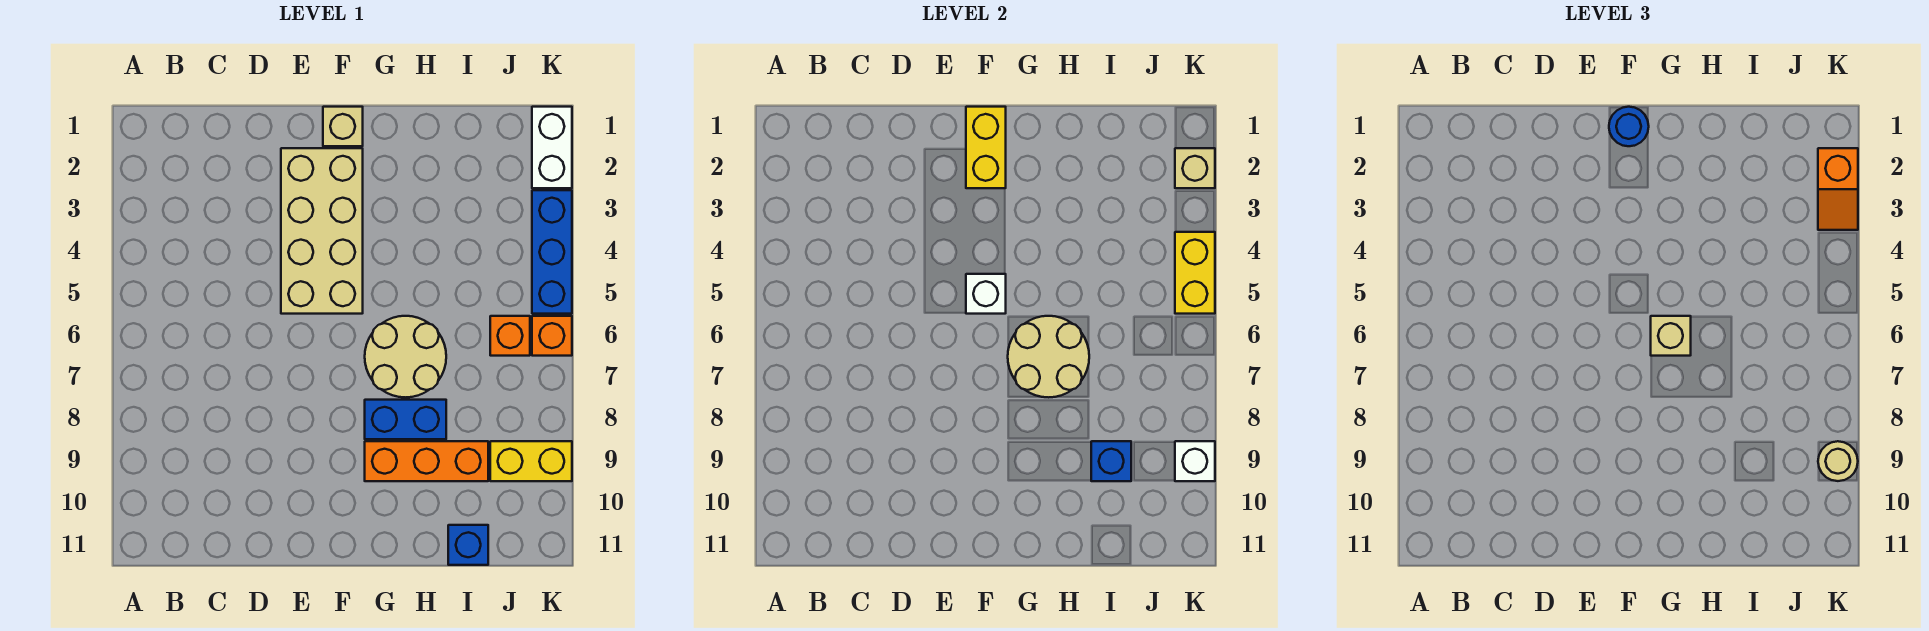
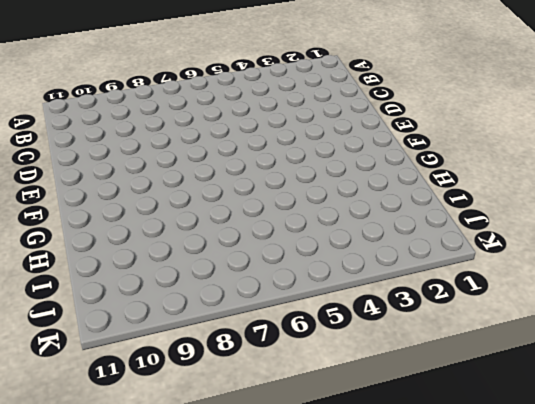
none -> tan brick E2:F5 level 1
none -> tan brick F1 level 1
none -> tan round brick G6:H7 level 1

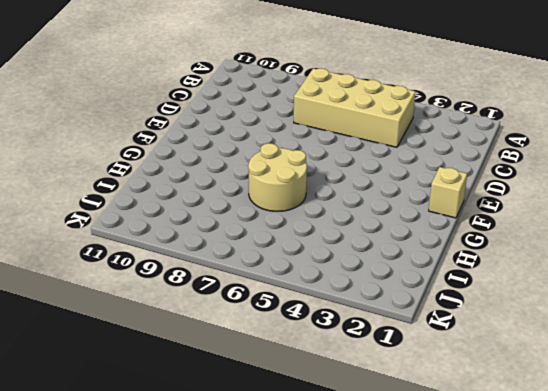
tan brick B4:C7 level 1 -> tan brick E2:F5 level 1
none -> blue brick G8:H8 level 1
none -> orange brick G9:I9 level 1
none -> blue brick I11 level 1

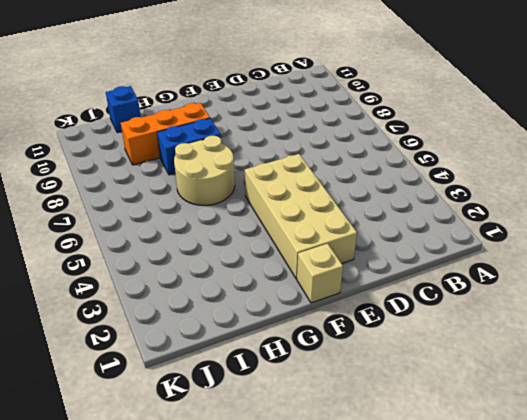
none -> orange brick J6 level 1
none -> yellow brick J9:K9 level 1
none -> white brick K1:K2 level 1

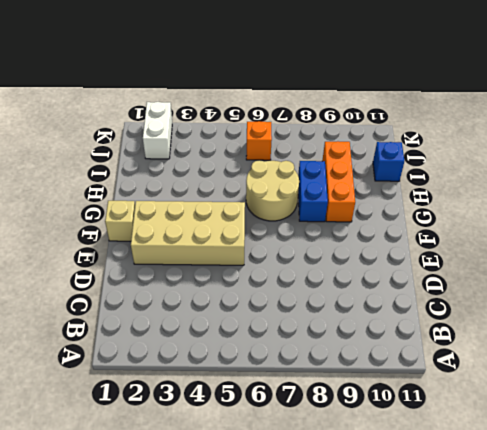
white brick J2:K2 level 1 -> white brick K1:K2 level 1
none -> yellow brick J9:K9 level 1
none -> blue brick K3:K5 level 1
none -> orange brick K6 level 1

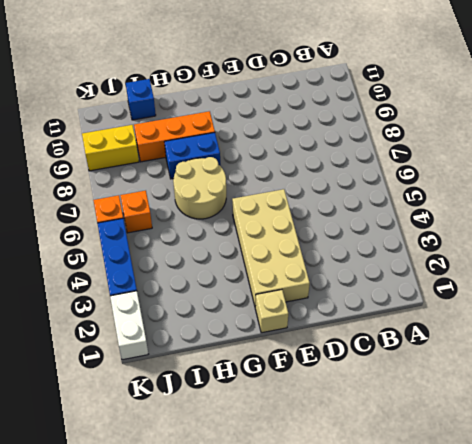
none -> yellow brick F1:F2 level 2
none -> white brick F5 level 2
none -> tan round brick G6:H7 level 2

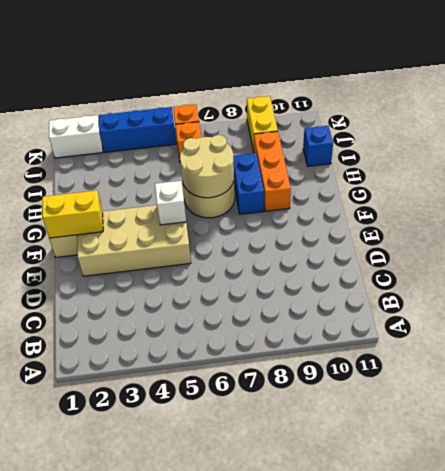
none -> blue brick I9 level 2
none -> tan brick K2 level 2
none -> yellow brick K4:K5 level 2

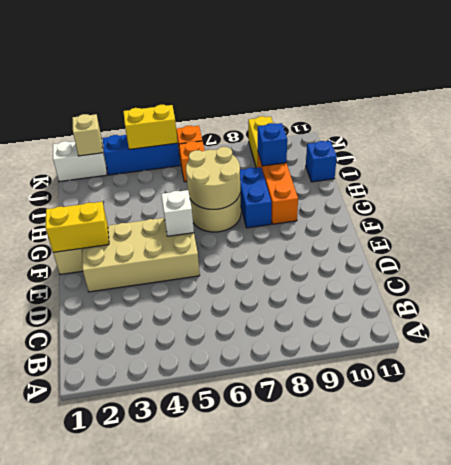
none -> white brick K9 level 2
none -> blue round brick F1 level 3
none -> tan brick G6 level 3

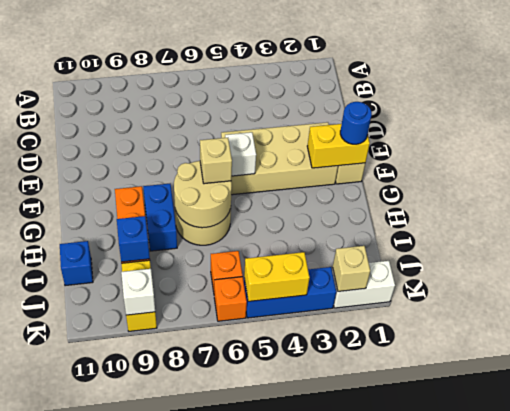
none -> orange slope K2:K3 level 3 top 2
none -> tan round brick K9 level 3

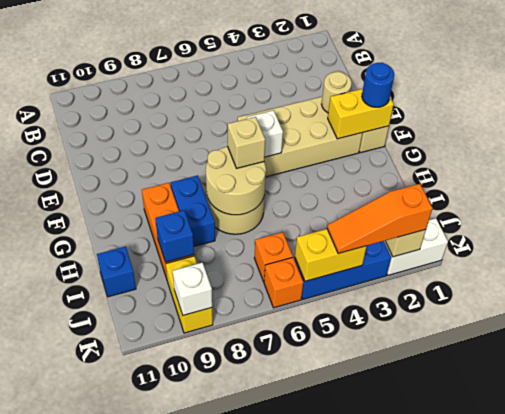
tan round brick E2 level 2 -> tan round brick K9 level 3
orange slope K2:K4 level 3 top 2 -> orange slope K2:K3 level 3 top 2

